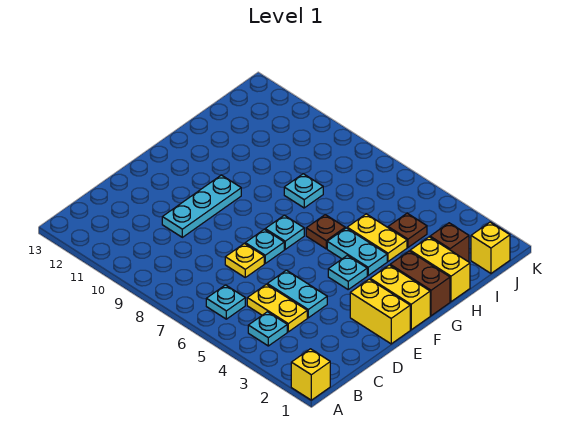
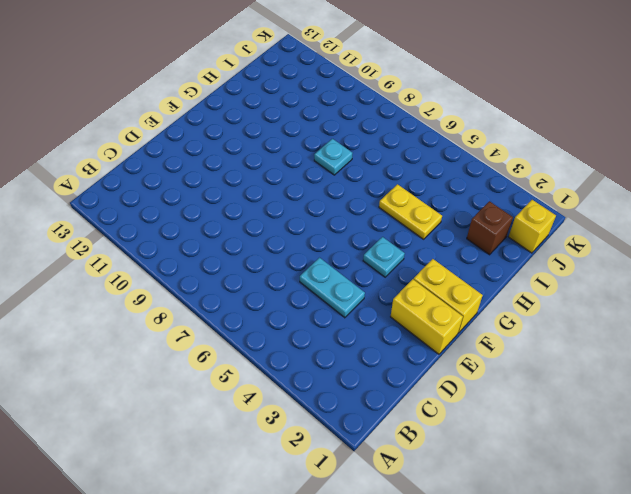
none -> yellow brick A1 level 1
none -> cyan plate B4 level 1
none -> cyan plate B6 level 1

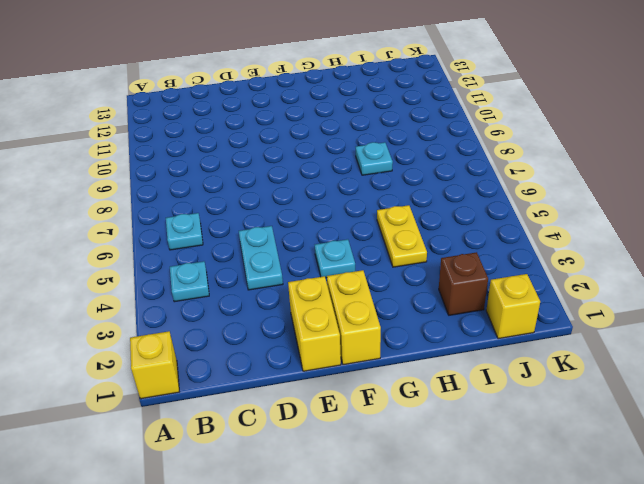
none -> yellow plate C4:C5 level 1
none -> yellow plate D7 level 1
none -> cyan plate D10:F10 level 1

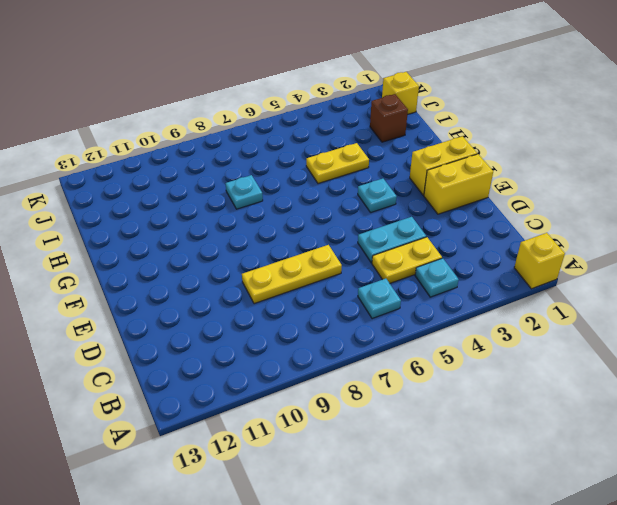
yellow plate D7:D9 level 1 -> yellow plate D7 level 1
none -> cyan plate D10:F10 level 1
none -> cyan plate E7 level 1
none -> cyan plate F7 level 1

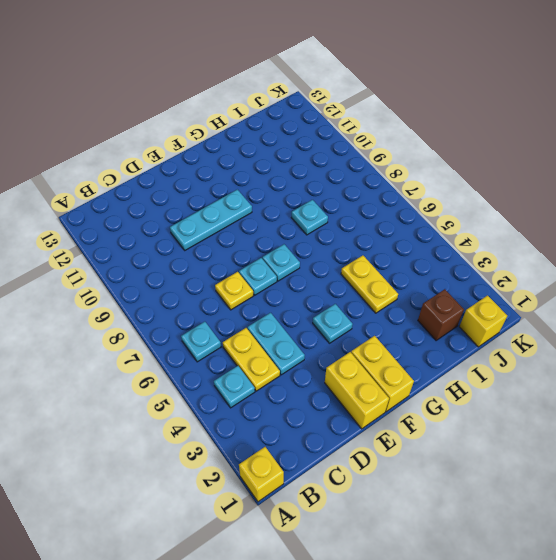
none -> brown brick G1:G2 level 1
none -> cyan plate G4:G5 level 1
none -> brown plate G6 level 1

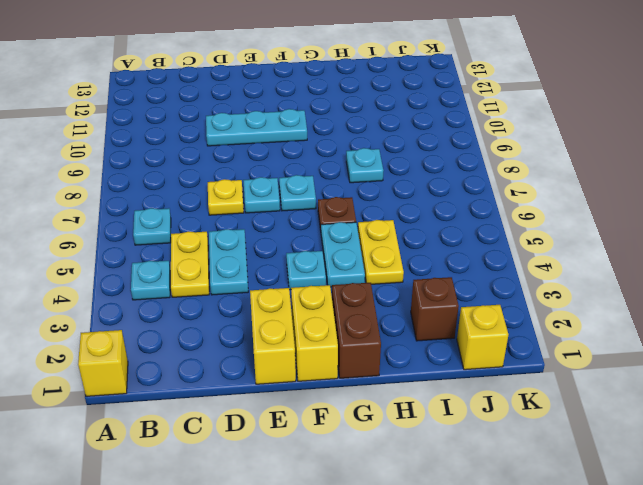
none -> yellow brick H1:H2 level 1
none -> brown plate I4 level 1

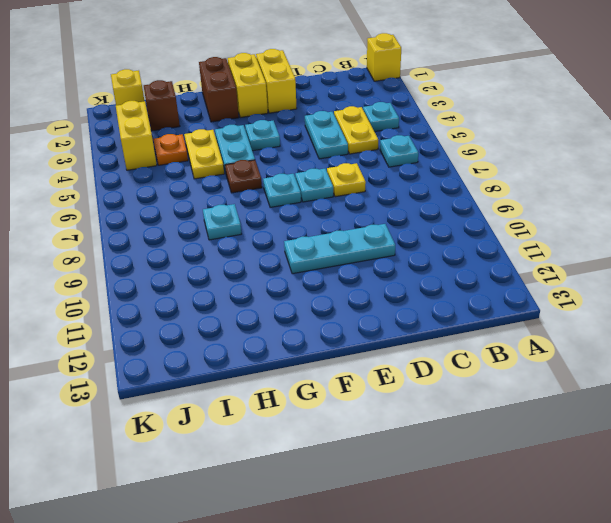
orange plate I4 level 1 -> brown plate I4 level 1
yellow brick J3:J4 level 1 -> yellow brick H1:H2 level 1

